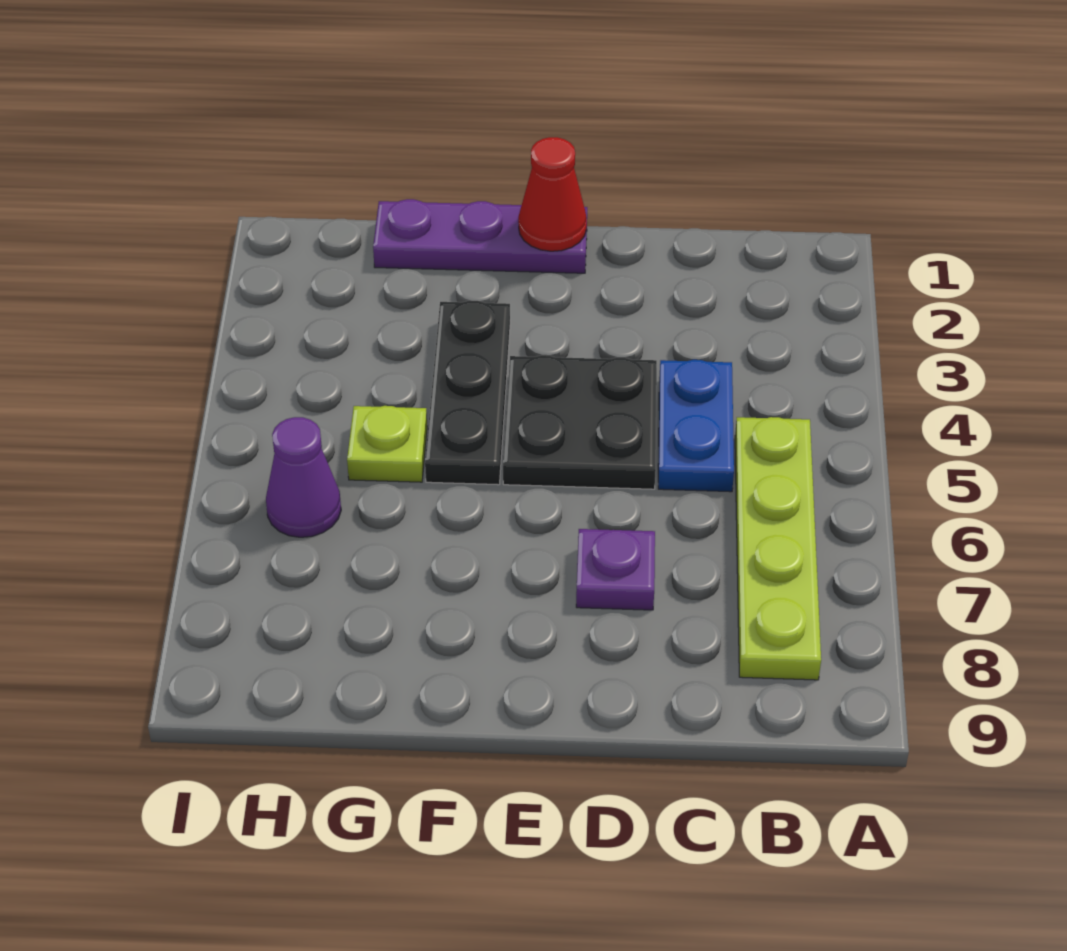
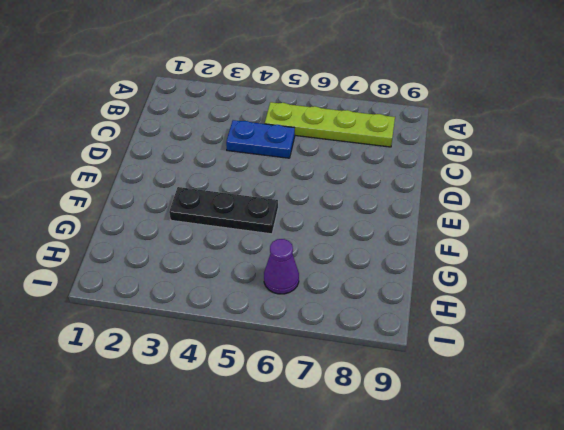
none -> black plate D4:E5 level 1
none -> purple plate D7 level 1

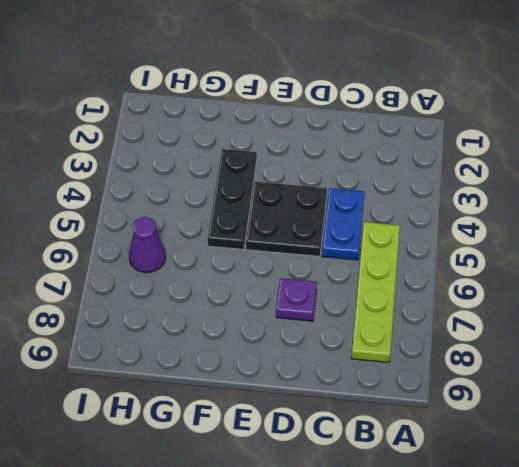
none -> purple plate E1:G1 level 1
none -> lime plate G5 level 1

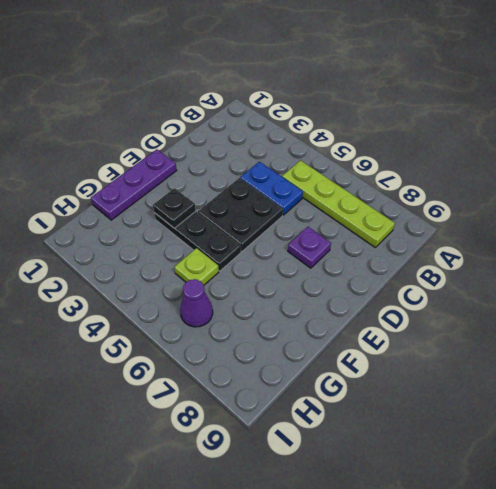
black plate F3 level 2 -> none
none -> red cone E1 level 2

